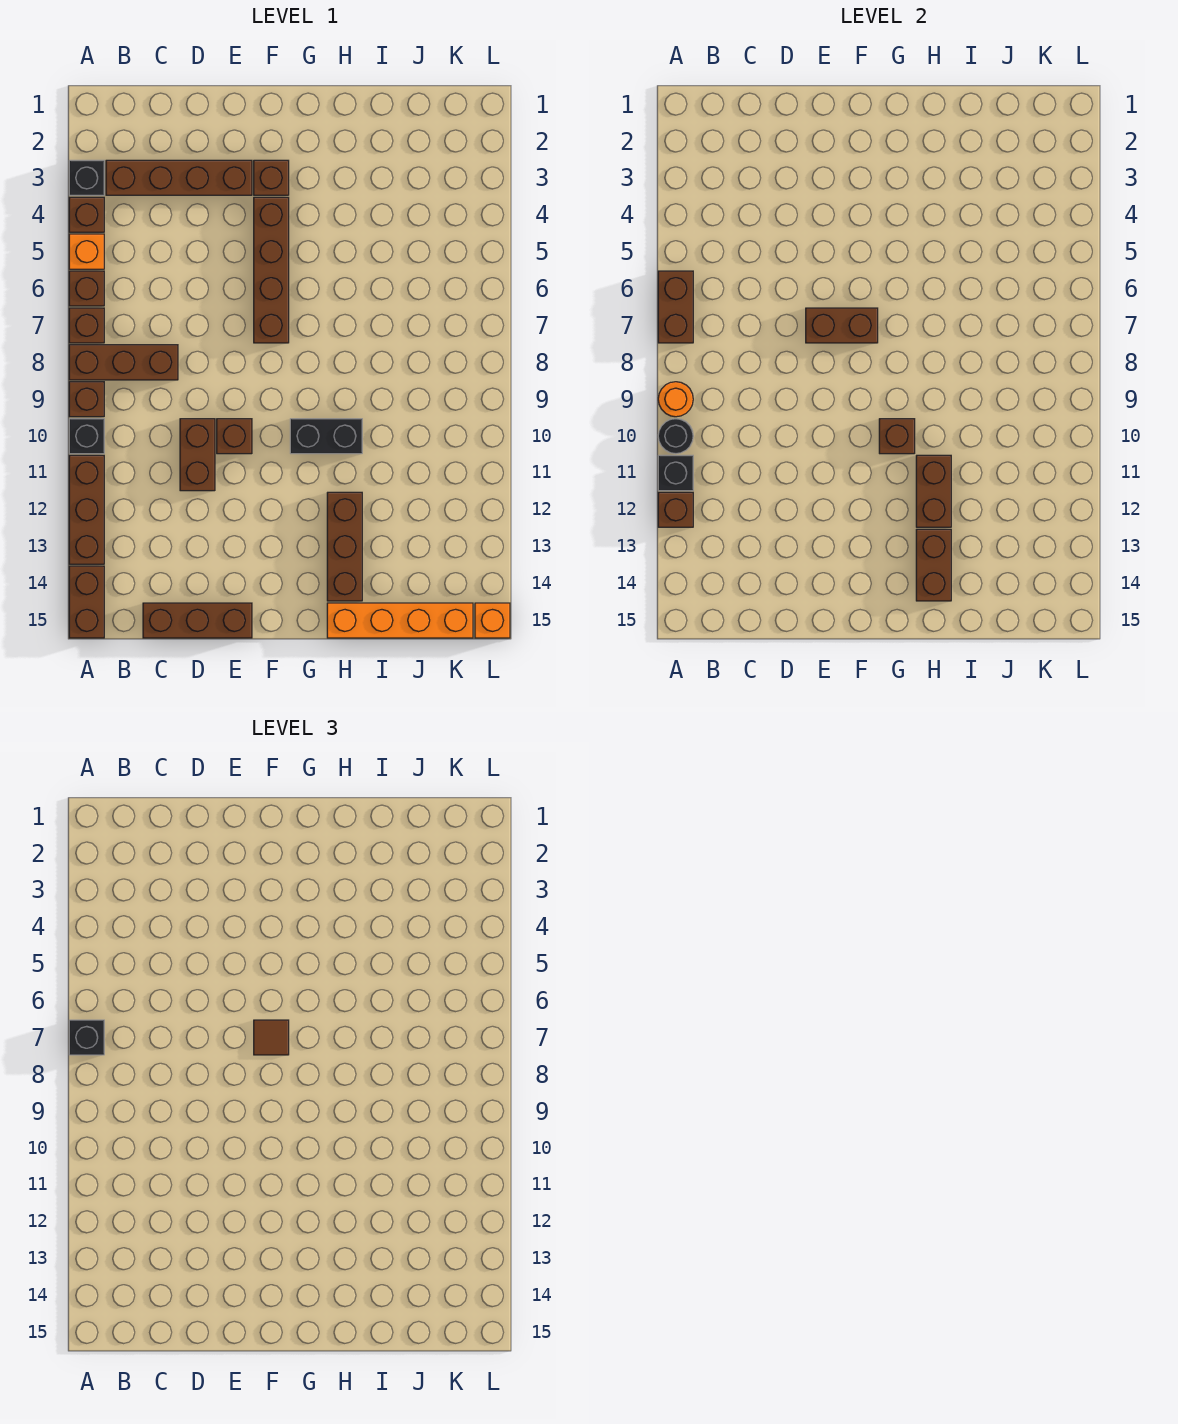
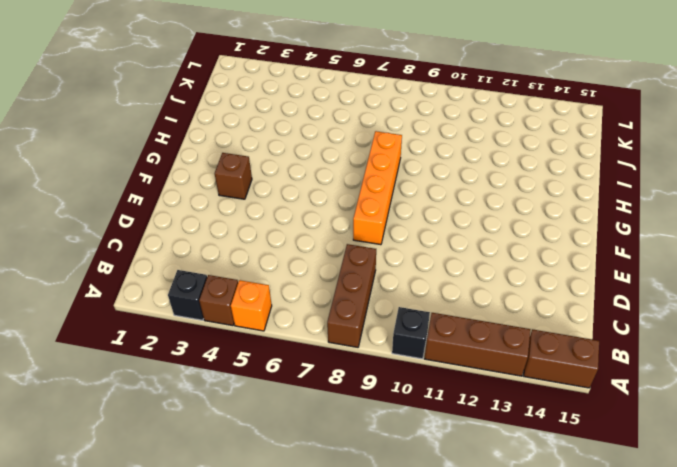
orange brick E8:H8 level 1 -> orange brick H15:K15 level 1
none -> brown brick A6 level 1
none -> brown brick A7 level 1
none -> brown brick A9 level 1
none -> brown brick B3:E3 level 1

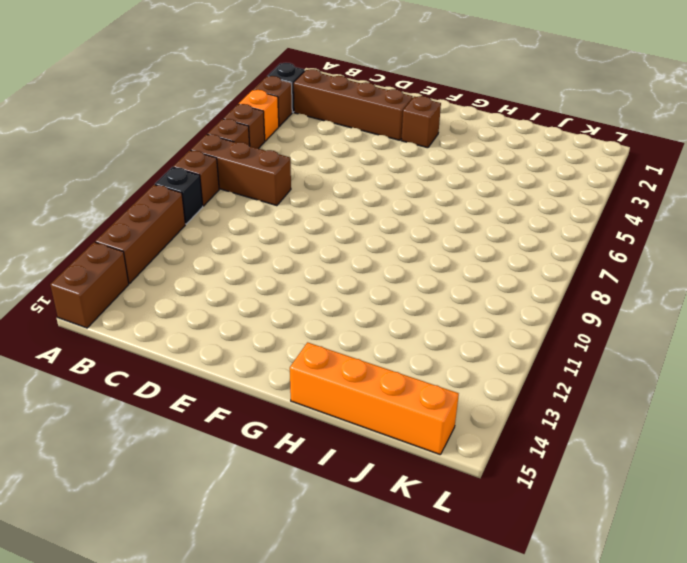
none -> brown brick C15:E15 level 1
none -> brown brick D10:D11 level 1
none -> brown brick E10 level 1
none -> brown brick F4:F7 level 1

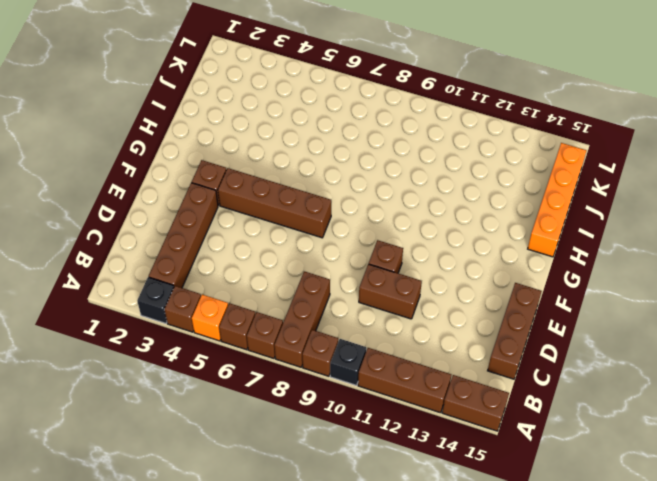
none -> black brick G10:H10 level 1
none -> brown brick H12:H14 level 1
none -> orange brick L15 level 1
none -> brown brick A6:A7 level 2

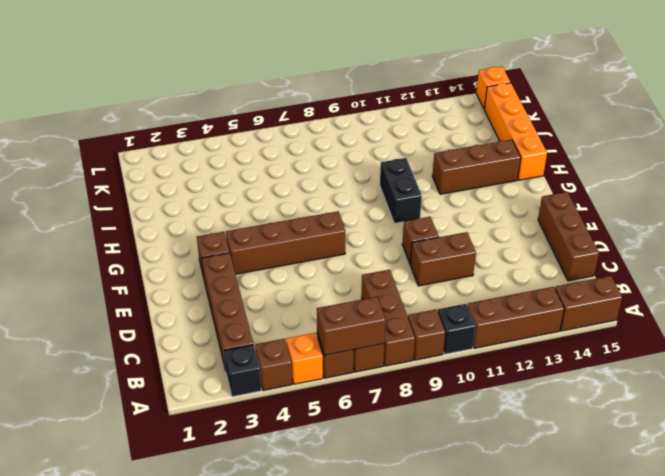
none -> orange round brick A9 level 2
none -> black round brick A10 level 2
none -> black brick A11 level 2
none -> brown brick A12 level 2

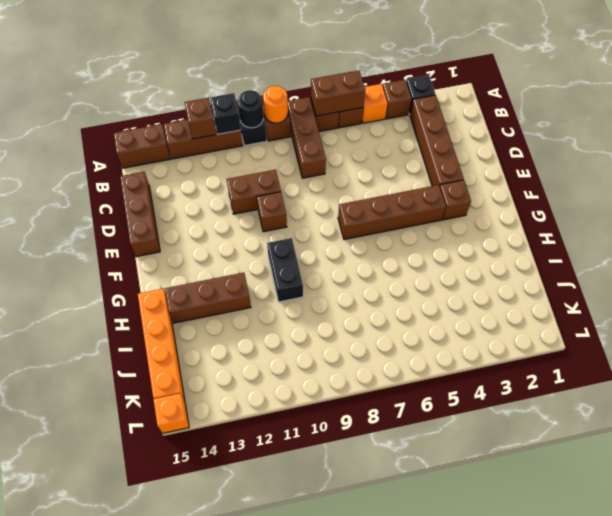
none -> brown brick E7:F7 level 2
none -> brown brick G10 level 2
none -> brown brick H11:H12 level 2
none -> brown brick H13:H14 level 2

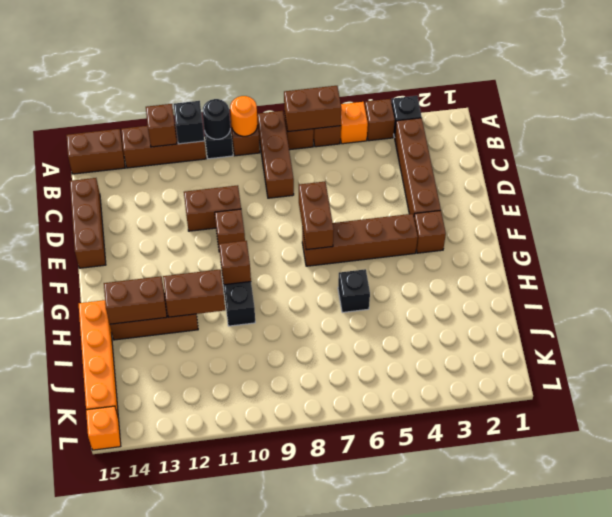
black brick H6 level 1 -> black brick A7 level 3
none -> brown tile F7 level 3

